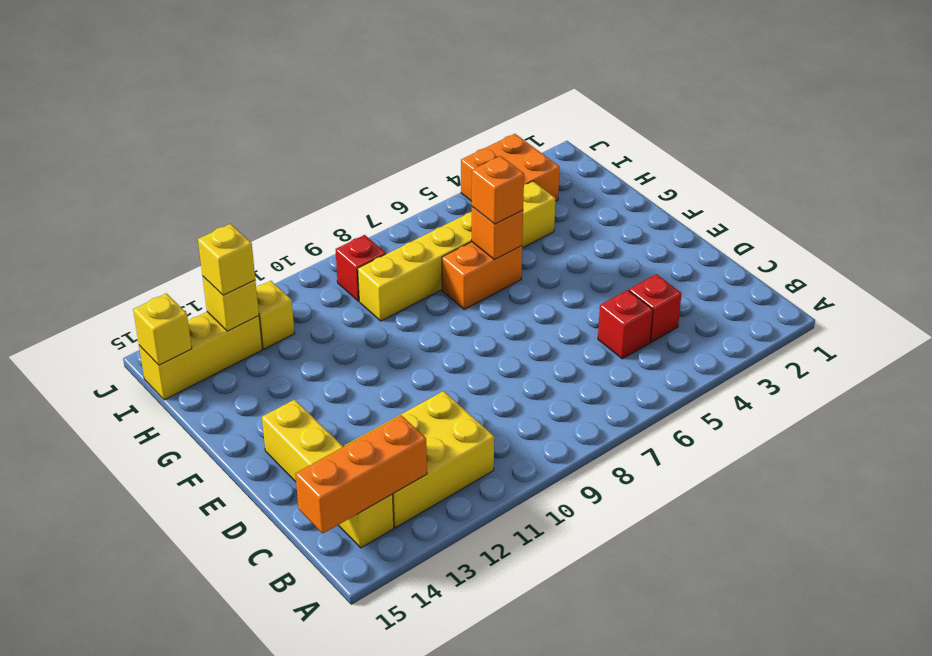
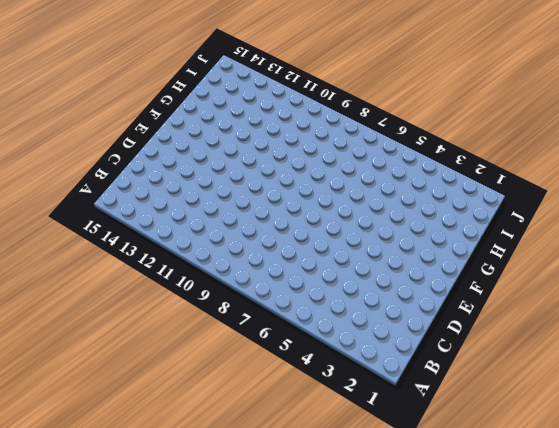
none -> yellow brick B11:C13 level 1
none -> yellow brick B14:E14 level 1
none -> red brick C4 level 1

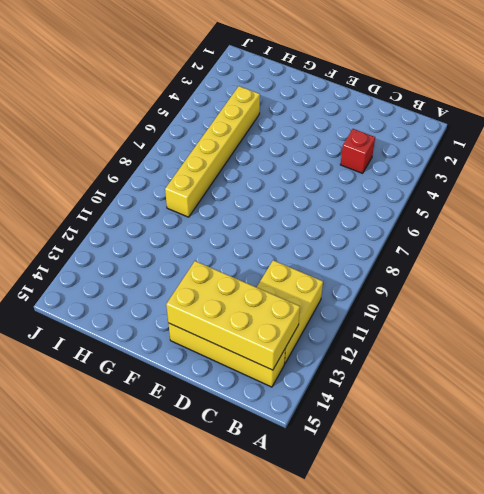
yellow brick B13:E14 level 2 -> orange brick B13:B15 level 2
none -> red brick C5 level 1
none -> orange brick G6:G7 level 1
none -> orange brick I3:J4 level 1

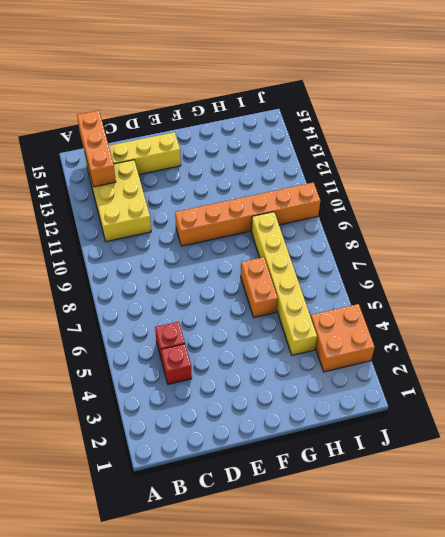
orange brick E10:J10 level 1 -> none
none -> red brick I9 level 1
none -> yellow brick I12 level 1
none -> yellow brick I13:I15 level 1

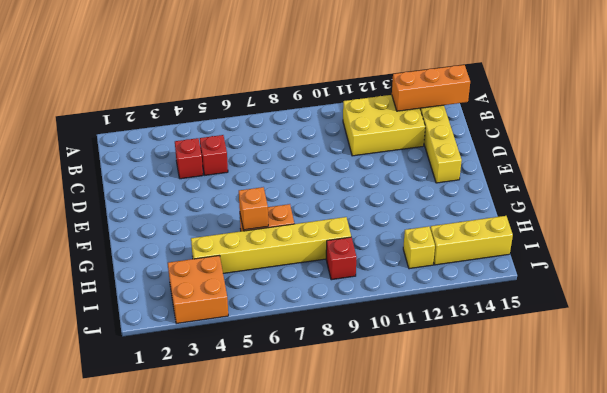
none -> yellow brick I13 level 2
none -> yellow brick I15 level 2
none -> orange brick G6 level 3

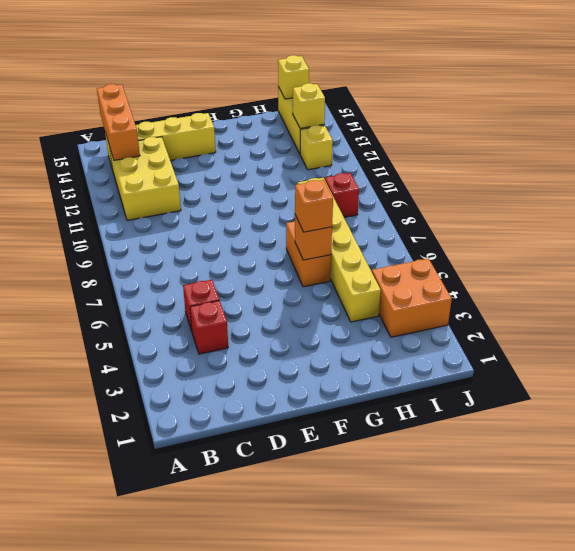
none -> yellow brick I13 level 3

